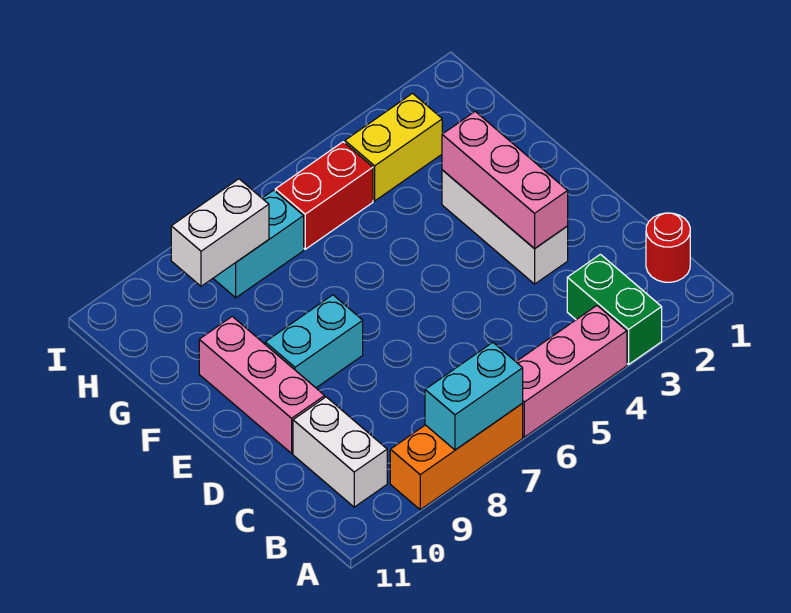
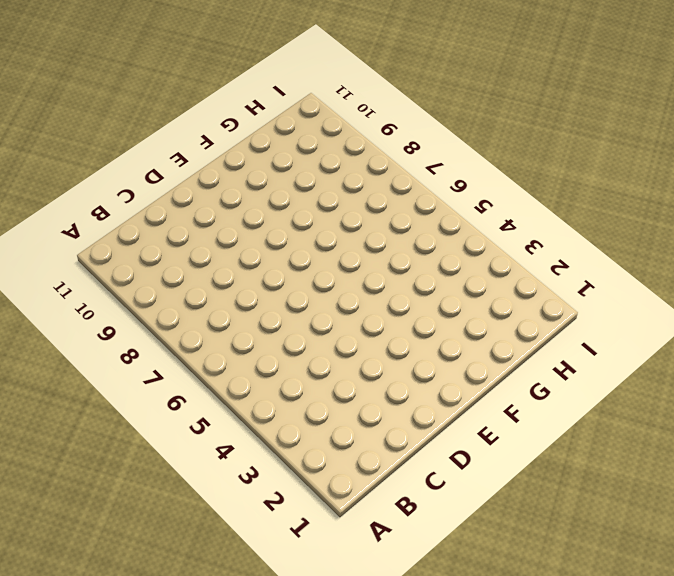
none -> green brick A3:B3 level 1
none -> pink brick A4:A6 level 1
none -> orange brick A7:A9 level 1

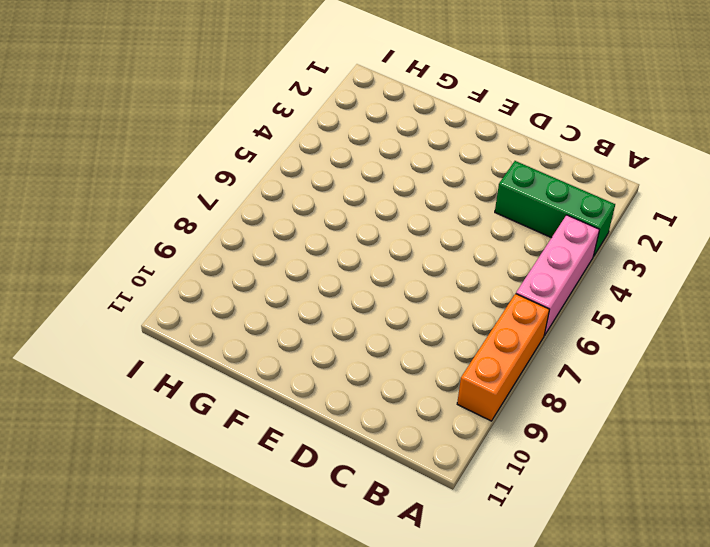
green brick A3:C3 level 1 -> green brick A3:B3 level 1
none -> red round brick B1 level 1
none -> white brick B10:C10 level 1
none -> white brick D3:F3 level 1

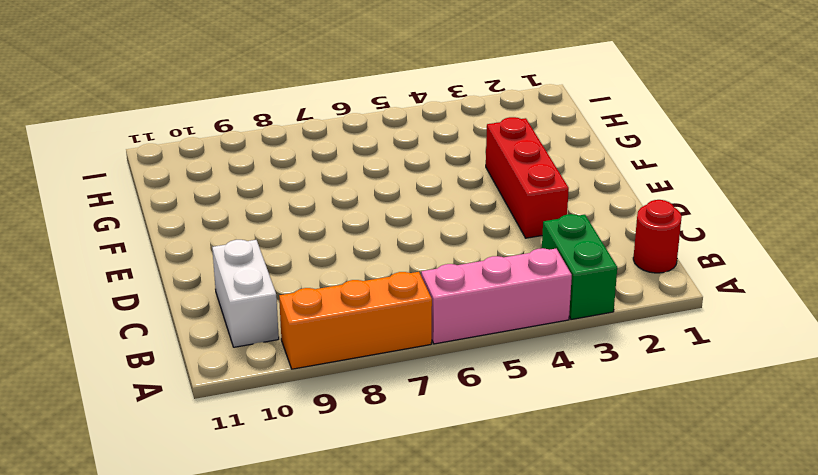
red brick D3:F3 level 1 -> white brick D3:F3 level 1
none -> pink brick D10:F10 level 1
none -> cyan brick E8:E9 level 1
none -> yellow brick H3:H4 level 1

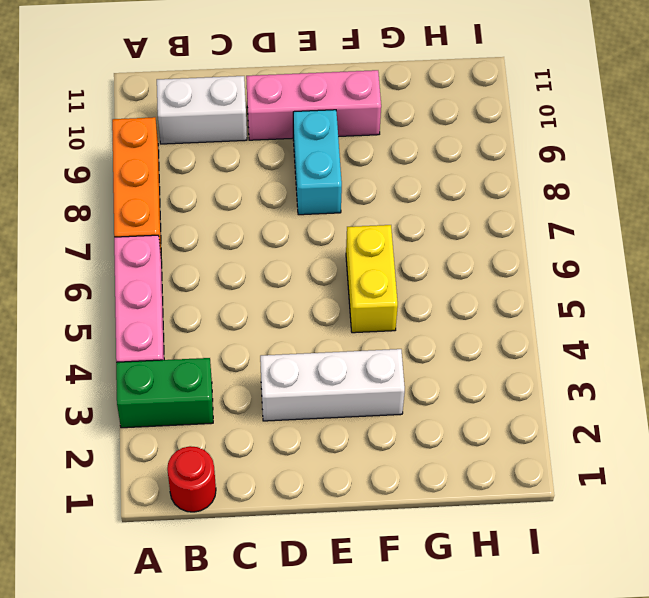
yellow brick F5:F6 level 1 -> yellow brick H3:H4 level 1
none -> red brick H5:H6 level 1
none -> cyan brick H7:H8 level 1
none -> cyan brick A7:A8 level 2

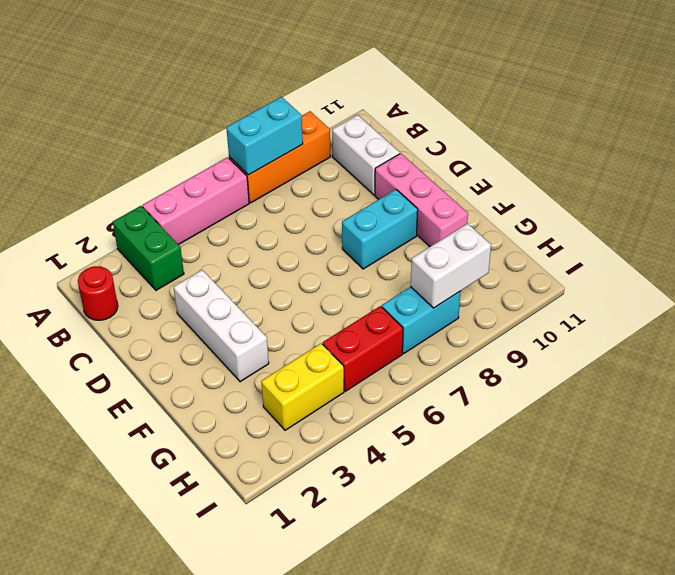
none -> pink brick D3:F3 level 2

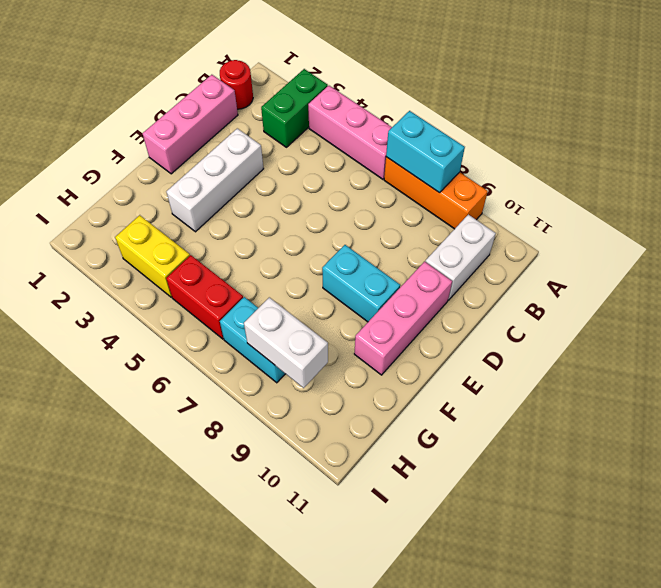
pink brick C1:E1 level 1 -> pink brick D3:F3 level 2

